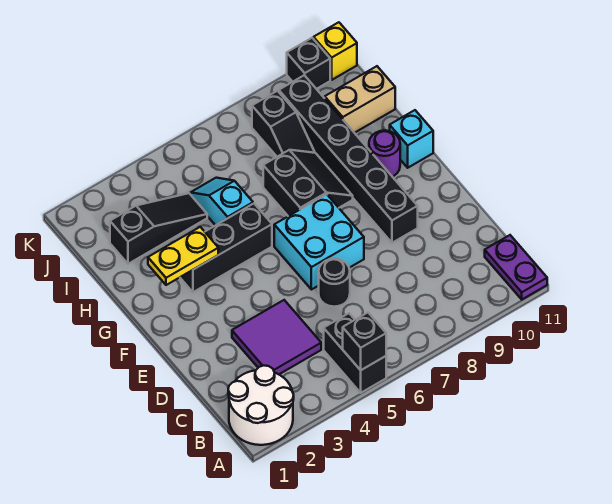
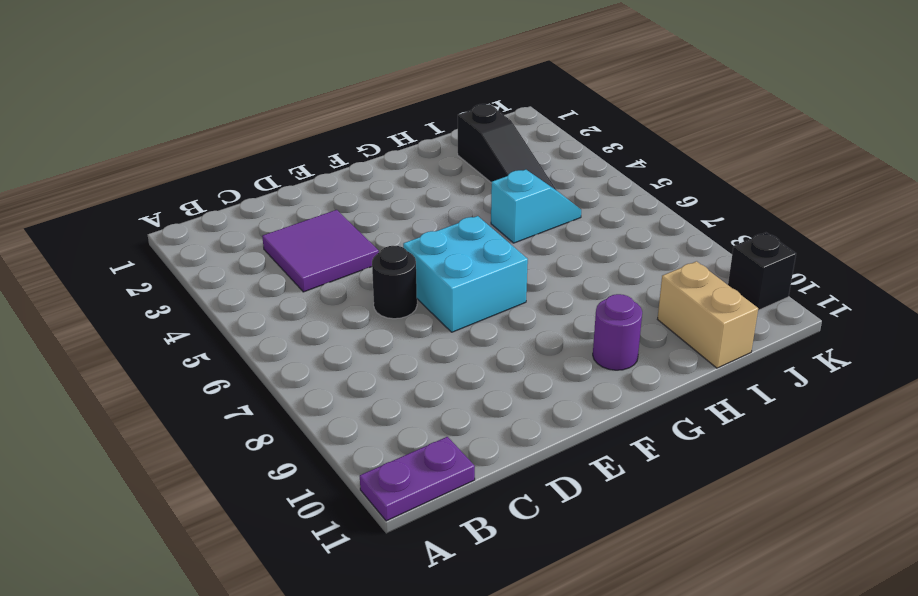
none -> white round brick A1:B2 level 1
none -> black brick A5:B5 level 1
none -> black brick E9:J9 level 1

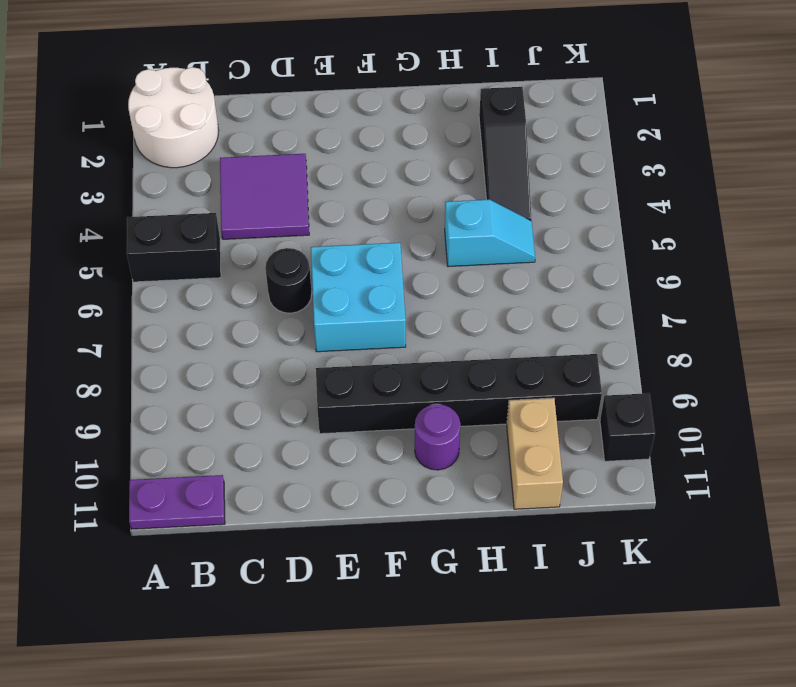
none -> black brick G3:G5 level 1
none -> black slope G7:H8 level 1 top 7
none -> cyan brick G11 level 1

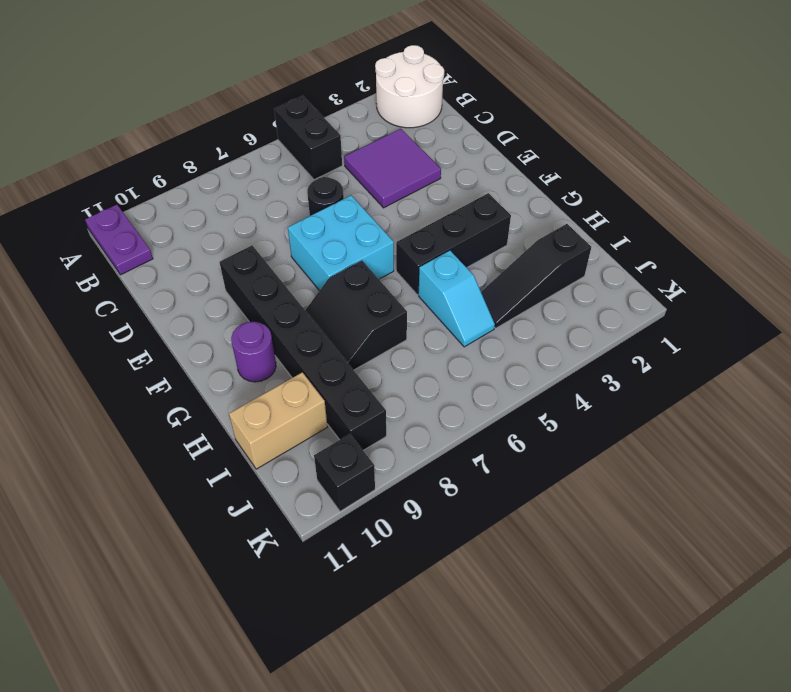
none -> cyan brick G11 level 1
none -> black slope I8:J8 level 1 top J
none -> yellow brick K11 level 1

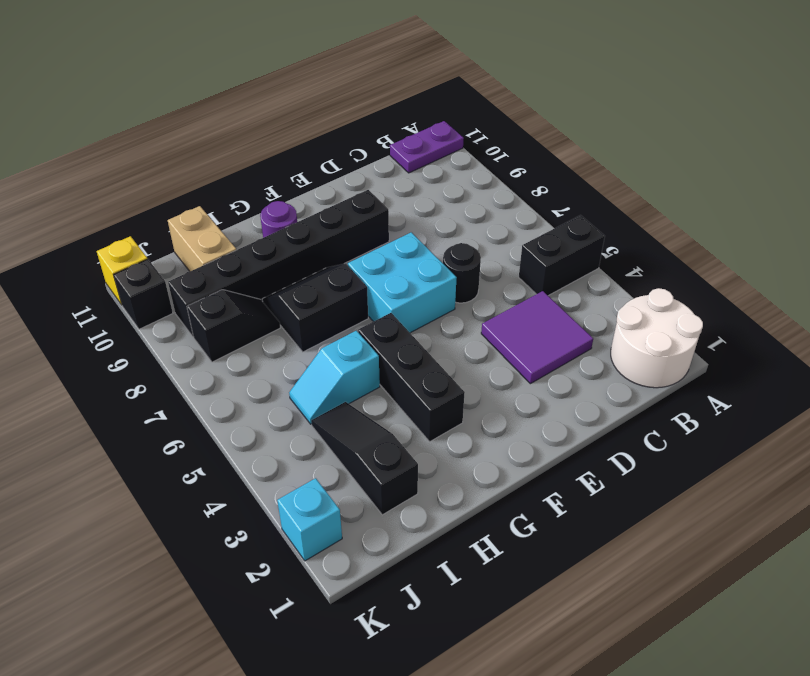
cyan brick K2 level 1 -> cyan brick G11 level 1
none -> black brick A5 level 2
none -> yellow plate G2:G3 level 2

